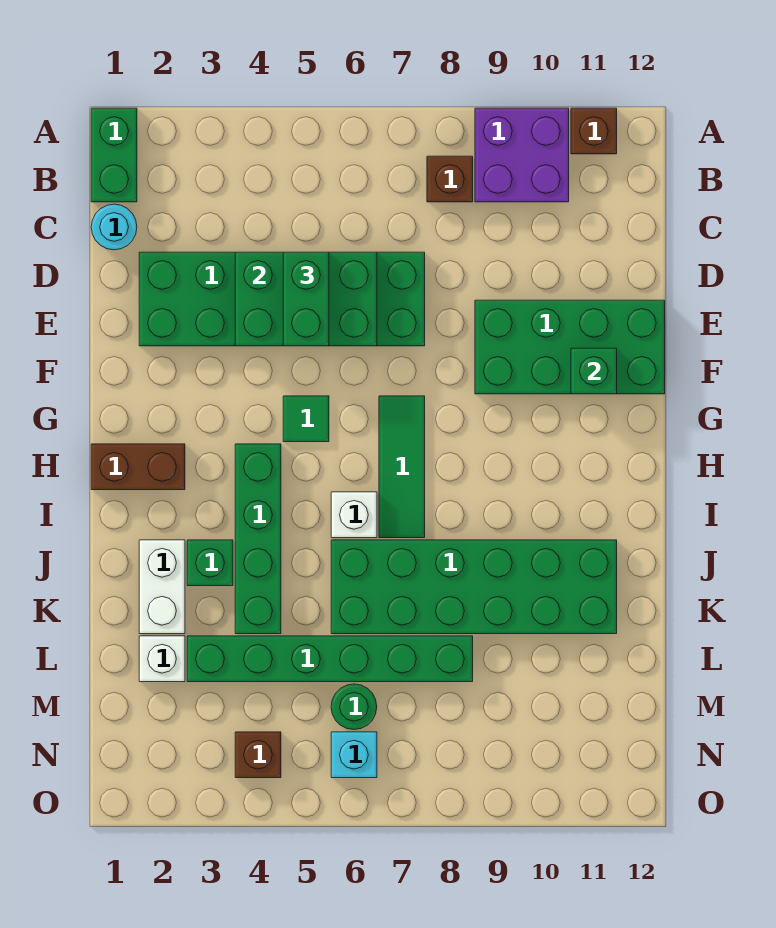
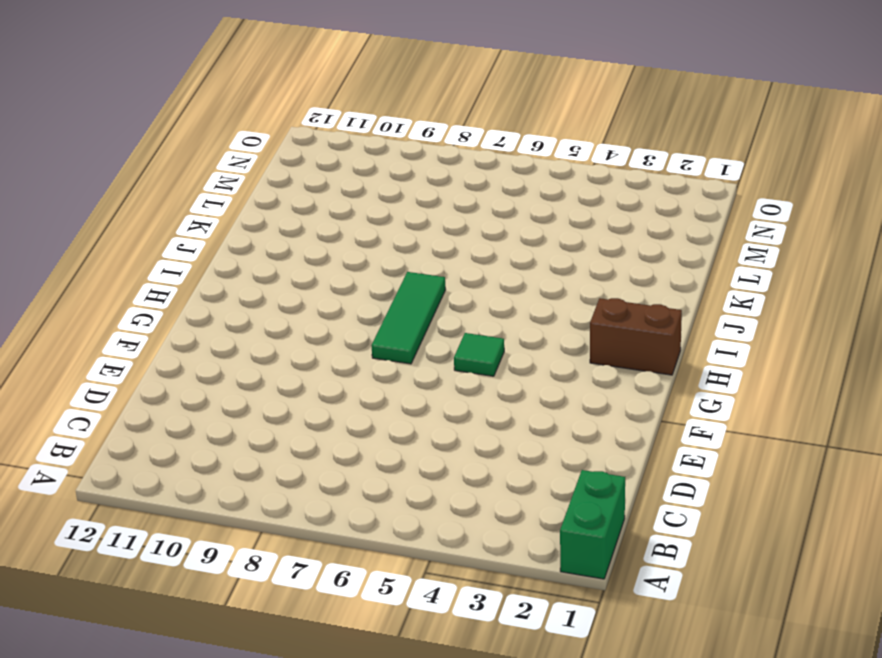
none -> purple brick A9:B10 level 1
none -> brown brick A11 level 1
none -> brown brick B8 level 1

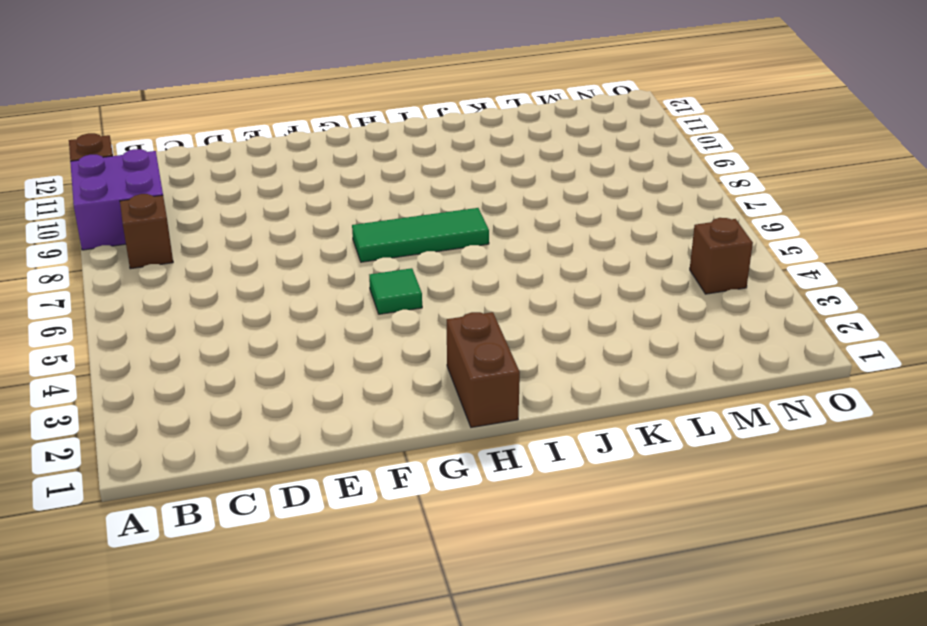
none -> green brick A1:B1 level 1
none -> cyan round brick C1 level 1
none -> green brick D2:E7 level 1

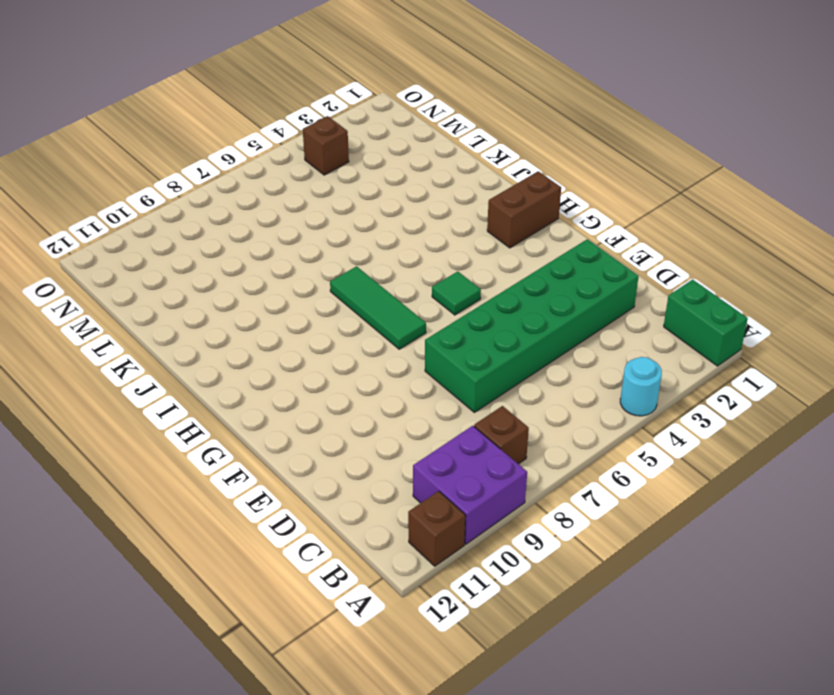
cyan round brick A4 level 1 -> cyan round brick C1 level 1
none -> green brick E9:F12 level 1
none -> green brick H4:K4 level 1
none -> white brick I6 level 1

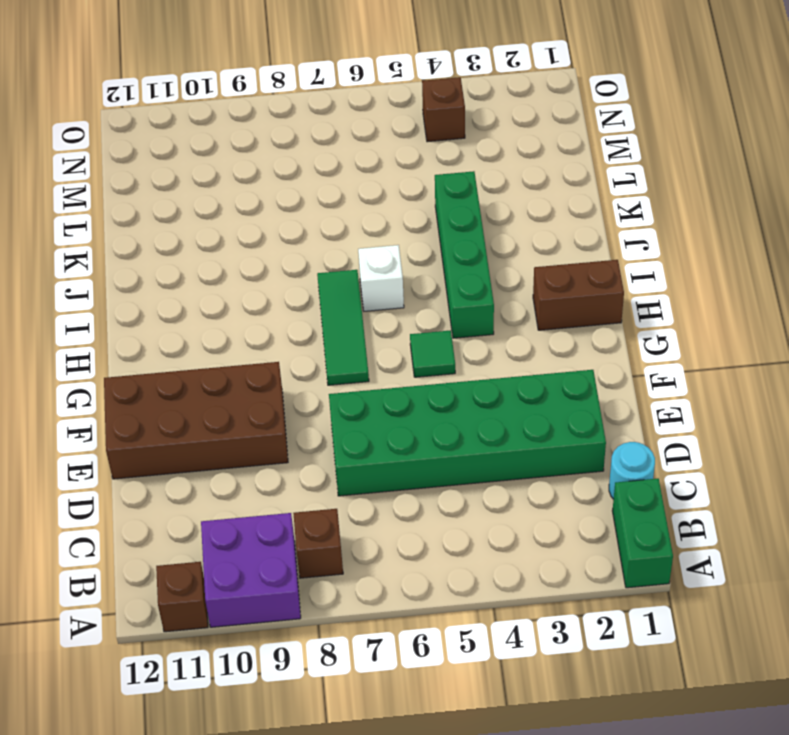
brown brick E9:F12 level 1 -> green brick E9:F12 level 1
none -> white brick J2:K2 level 1
none -> green brick J3 level 1
none -> green brick J6:K11 level 1

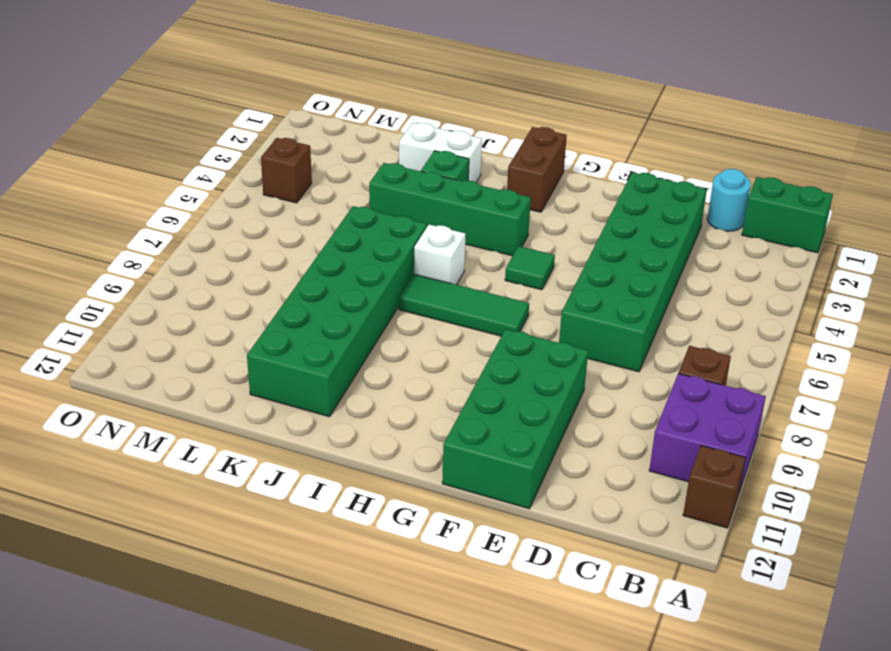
none -> white brick L2 level 1
none -> green brick L3:L8 level 1
none -> green round brick M6 level 1

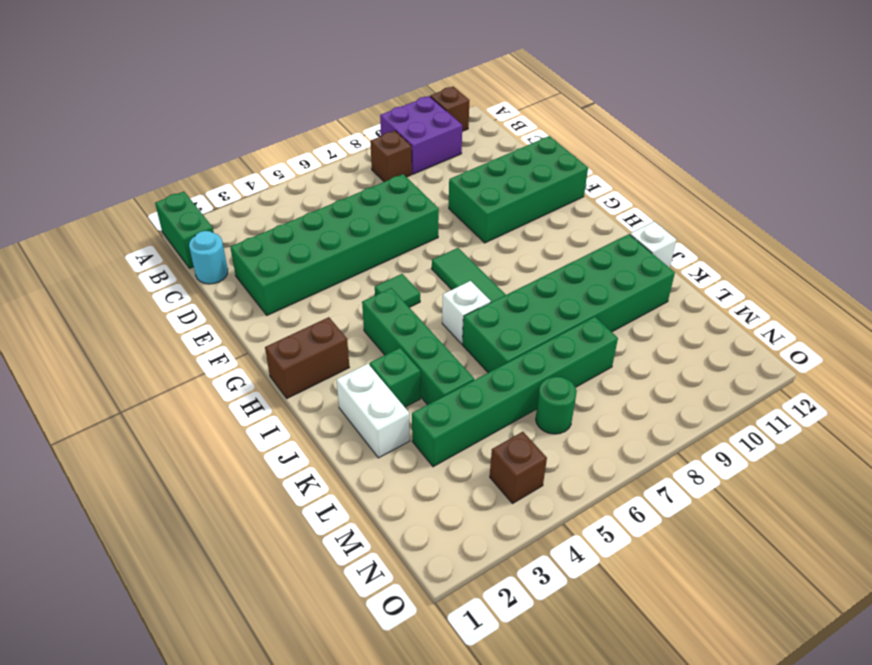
white brick J12 level 1 -> white brick L2 level 1
none -> cyan brick N6 level 1
none -> green brick D4:E6 level 2
none -> green brick F11 level 2

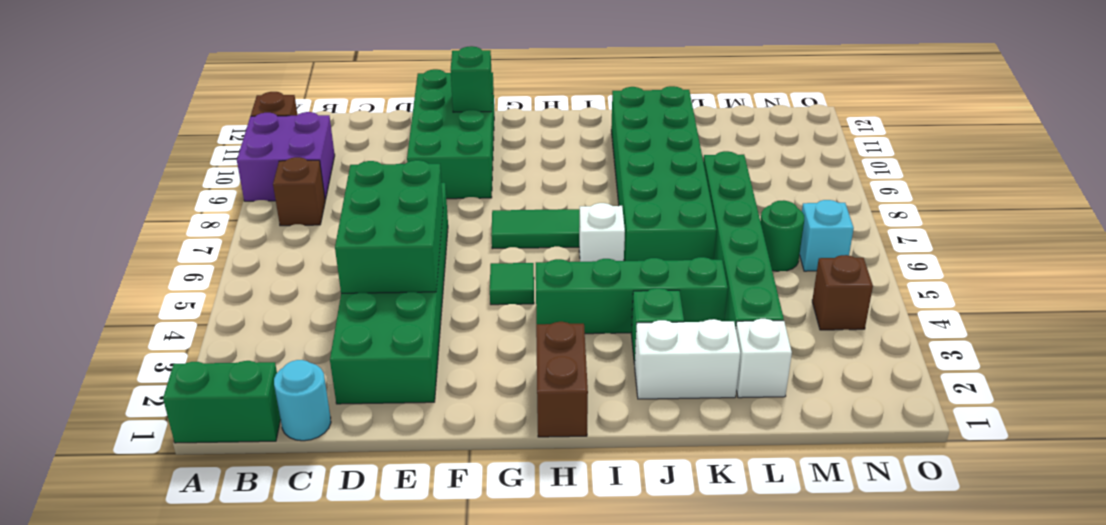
none -> green brick D5:E5 level 3

